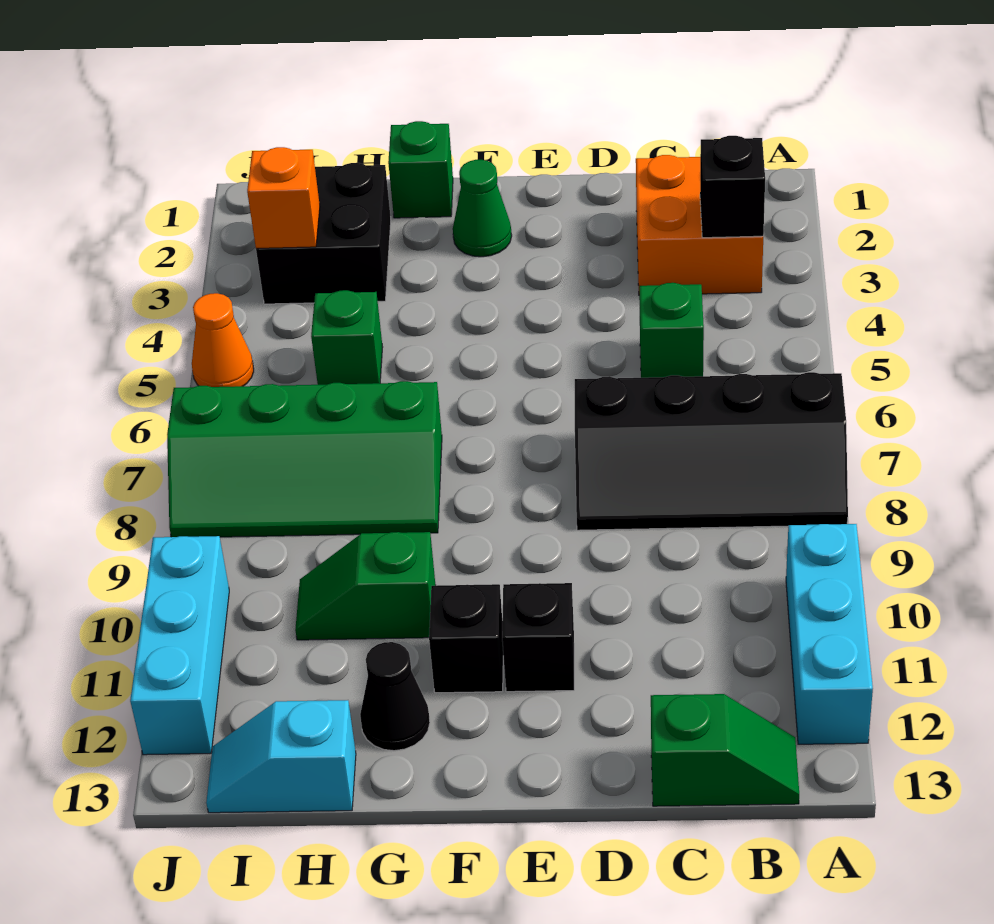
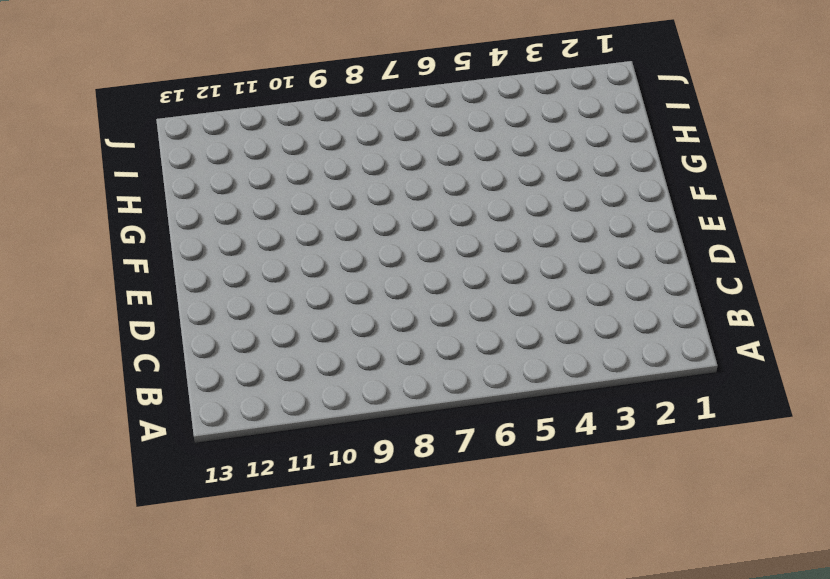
none -> black slope A7:D8 level 1 top 7
none -> cyan brick A10:A12 level 1
none -> orange brick B2:C3 level 1

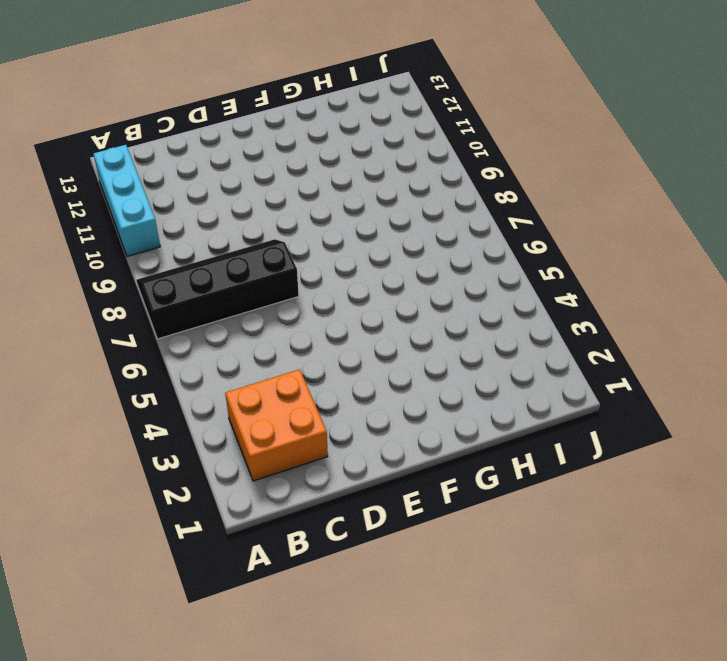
none -> green slope B13:C13 level 1 top C
none -> green brick C5 level 1
none -> black brick E11 level 1

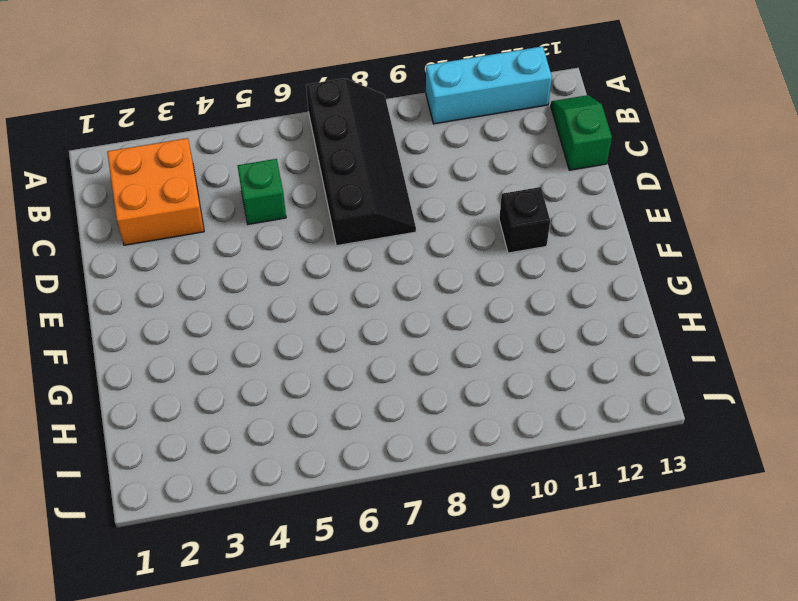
none -> green cone F2 level 1
none -> black brick F11 level 1
none -> green brick G1 level 1

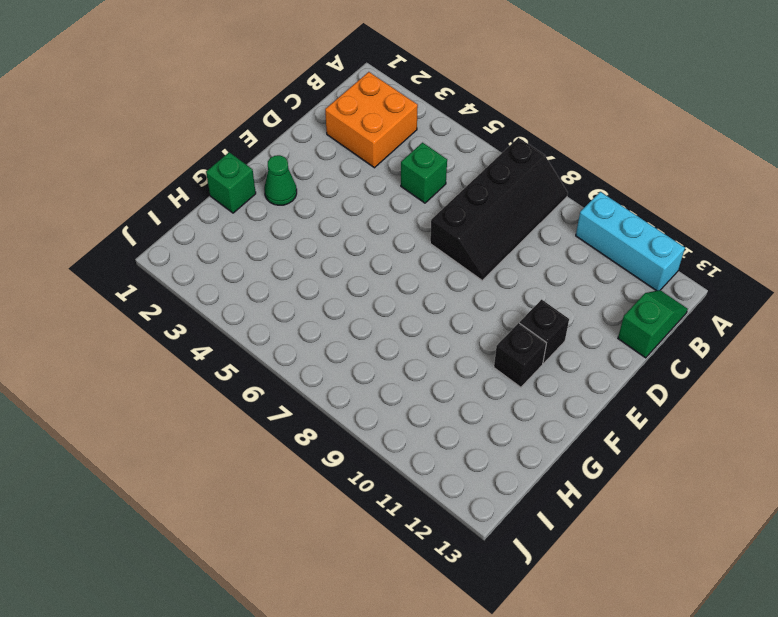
none -> green slope G7:J8 level 1 top 7
none -> green slope G10:H10 level 1 top G
none -> black cone G12 level 1

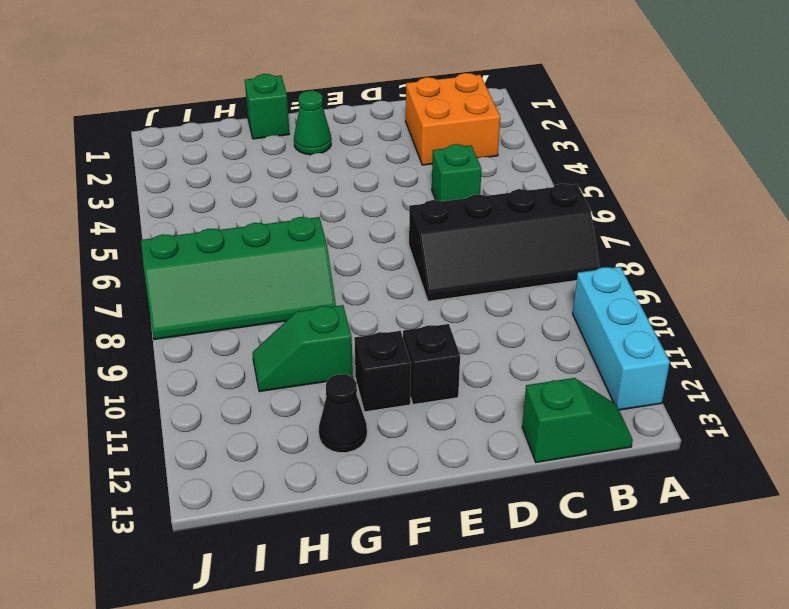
none -> black brick H2:I3 level 1
none -> green brick H5 level 1
none -> cyan slope H13:I13 level 1 top H

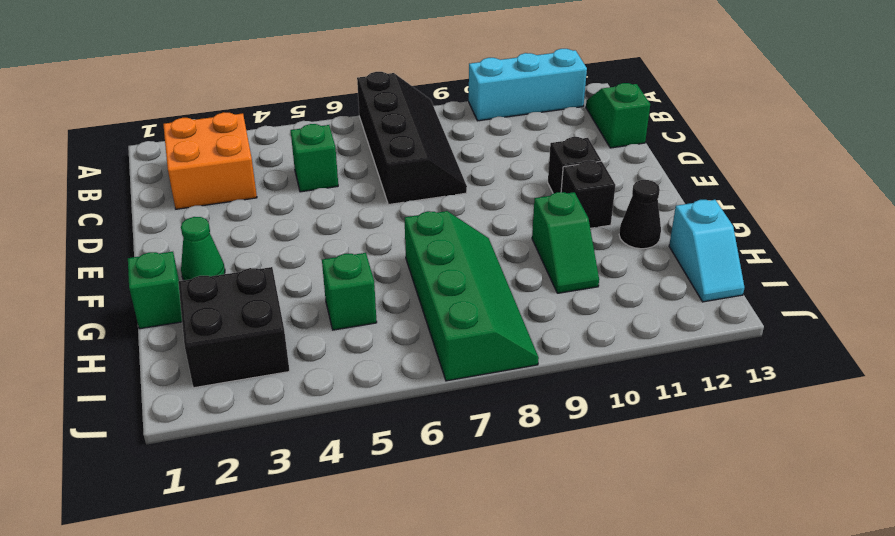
none -> orange cone J5 level 1
none -> cyan brick J10:J12 level 1
none -> black brick B3 level 2

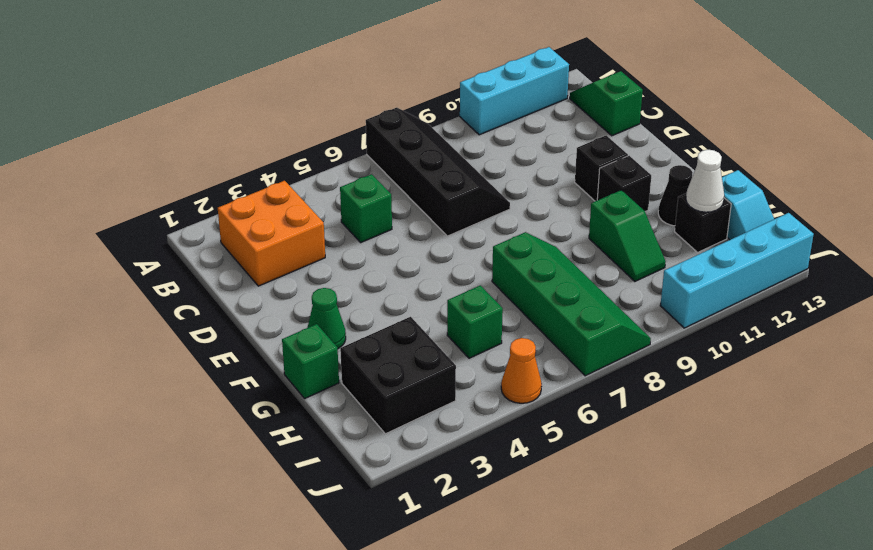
black brick H12 level 1 -> black brick B3 level 2
white cone H12 level 2 -> none
cyan brick J10:J13 level 1 -> cyan brick J10:J12 level 1
none -> orange brick I3 level 2

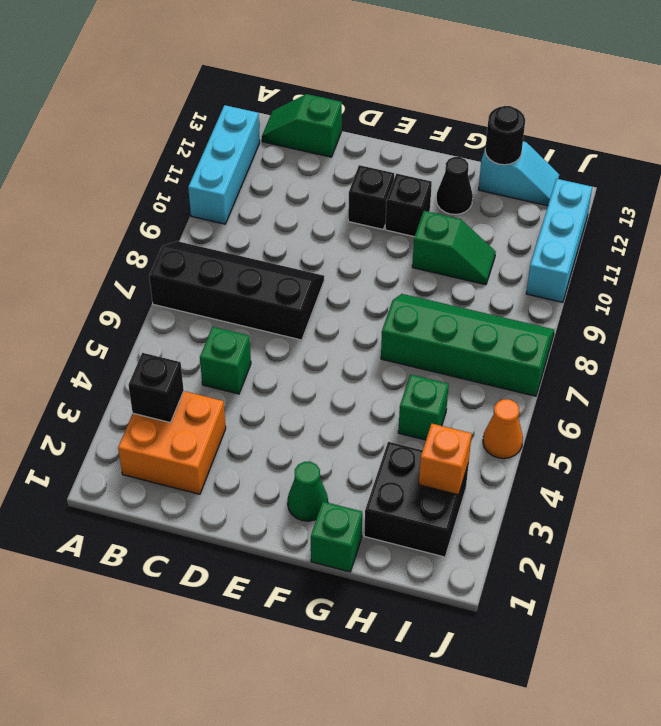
black round brick H13 level 2 -> none

